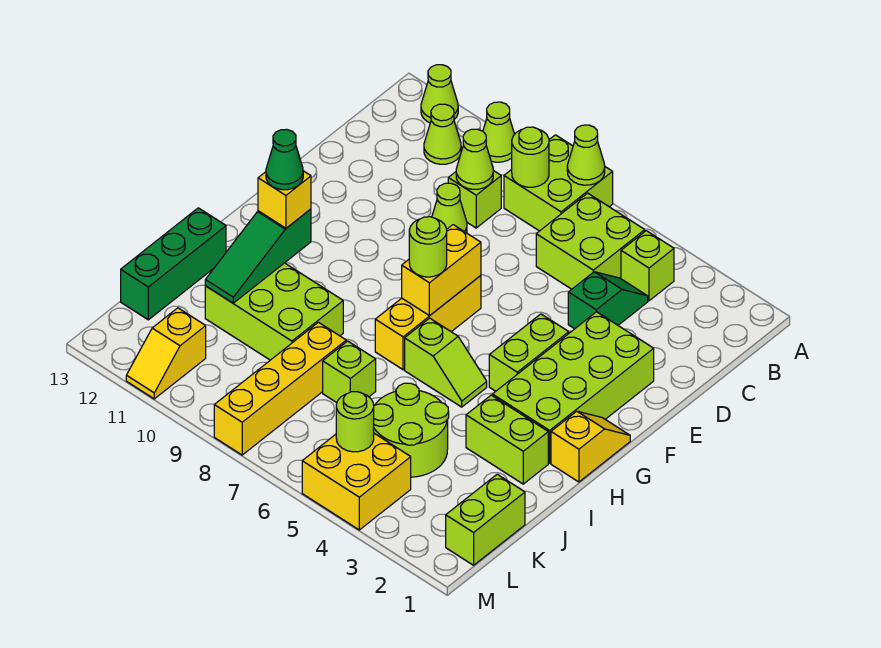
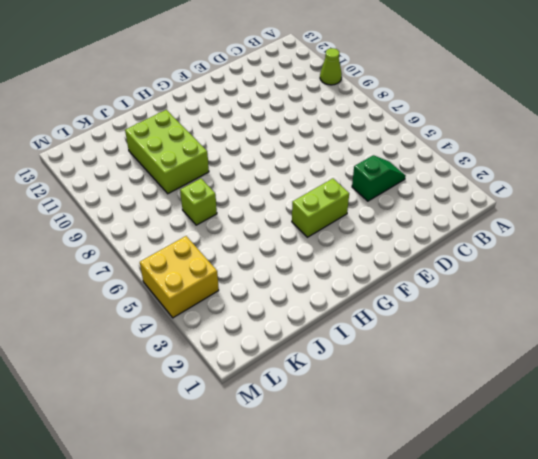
none -> lime brick A7:B8 level 1
none -> lime cone A12 level 1
none -> lime brick B4 level 1
none -> lime brick B5:C6 level 1

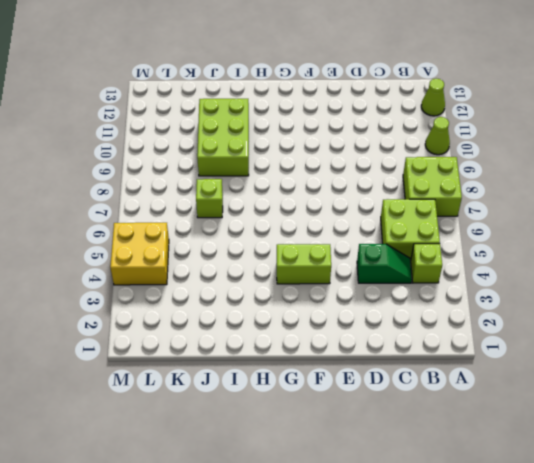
none -> lime cone B11 level 1
none -> lime brick C9 level 1
none -> lime cone D9 level 1
none -> lime brick E2:H3 level 1

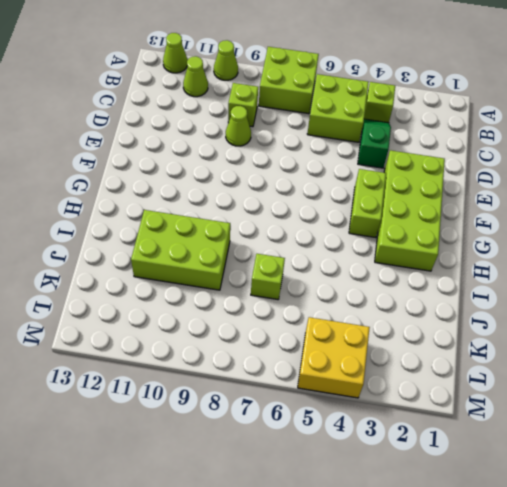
none -> yellow brick F7:H7 level 1
none -> yellow slope G1:H1 level 1 top H
none -> lime slope H5:H6 level 1 top 6
none -> lime brick I2:I3 level 1

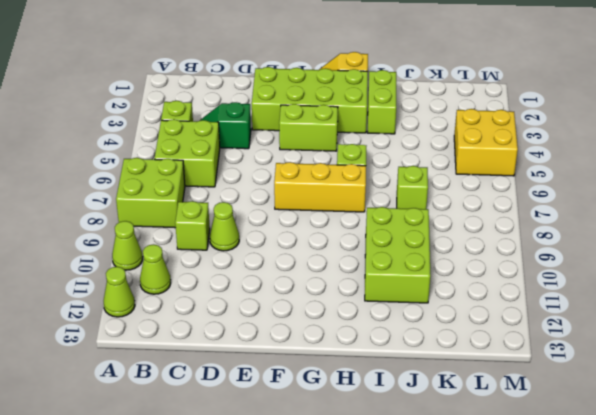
none -> green brick I13:K13 level 1
none -> lime round brick J4:K5 level 1
none -> yellow brick J8:M8 level 1
none -> lime brick K1:L1 level 1

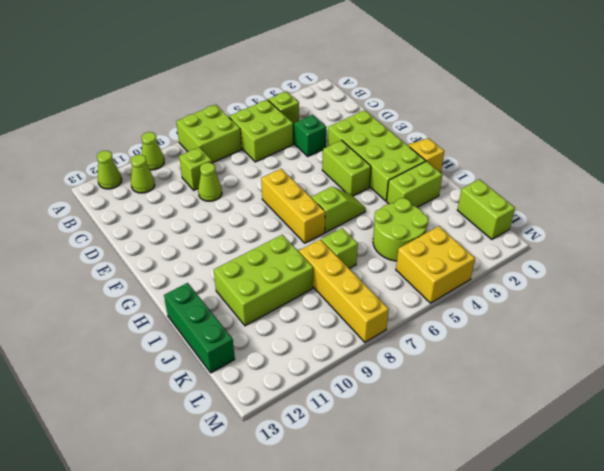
none -> yellow slope L11:M11 level 1 top L
none -> lime cone A7 level 2
none -> lime round brick B8 level 2
none -> lime cone C9 level 2

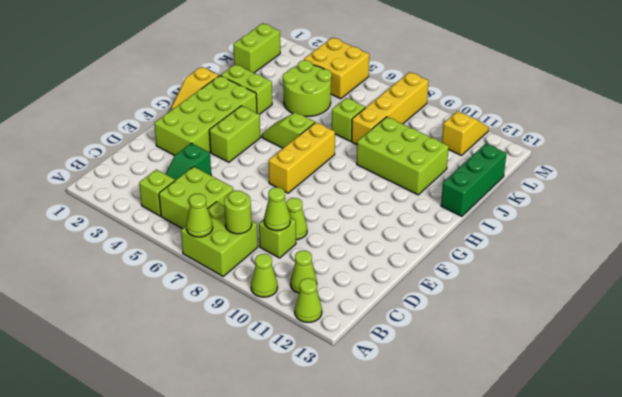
none -> yellow brick F7:G7 level 2
none -> green slope H11:J11 level 2 top H
none -> lime round brick L5 level 2
none -> lime round brick G7 level 3

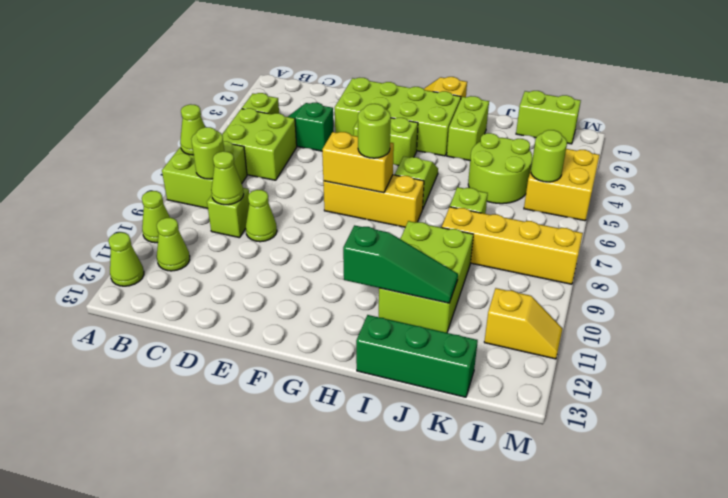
none -> yellow brick H11 level 3
none -> green cone H11 level 4

